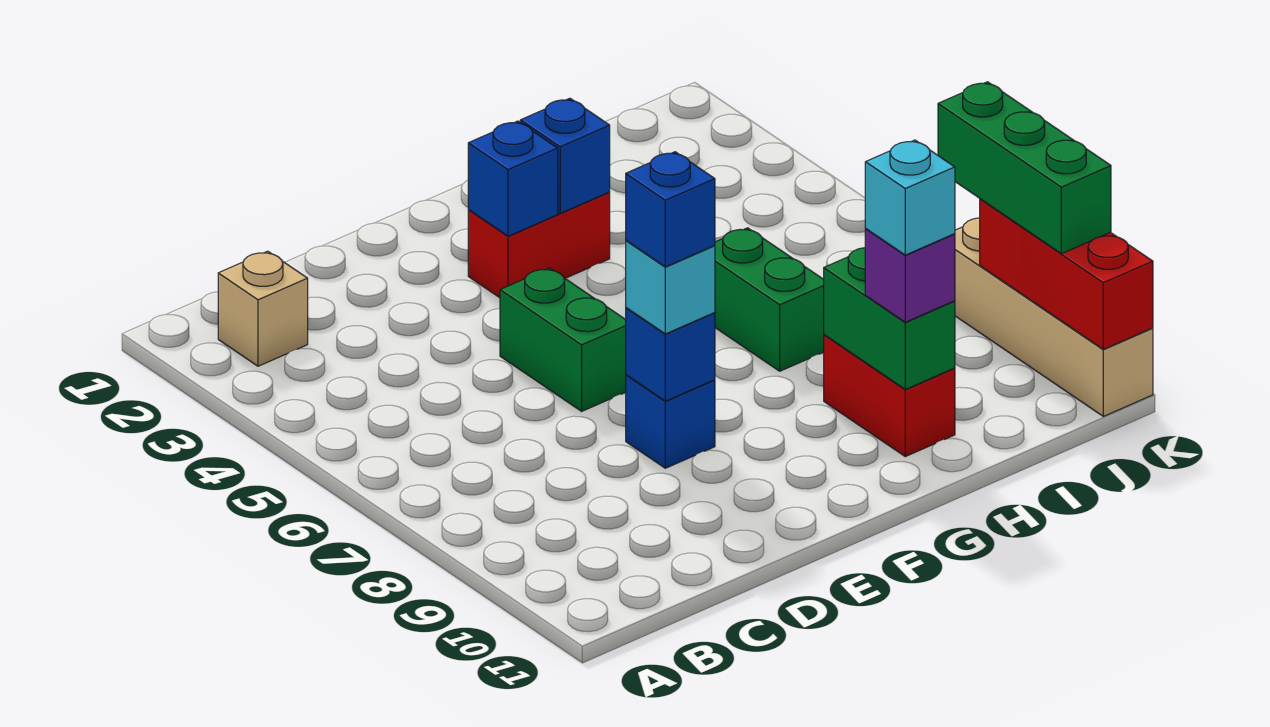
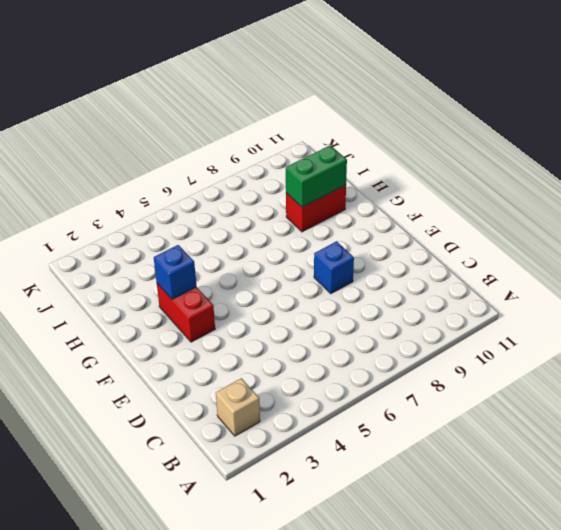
none -> green brick E5:E6 level 1
none -> green brick H6:H7 level 1
none -> tan brick K8:K11 level 1

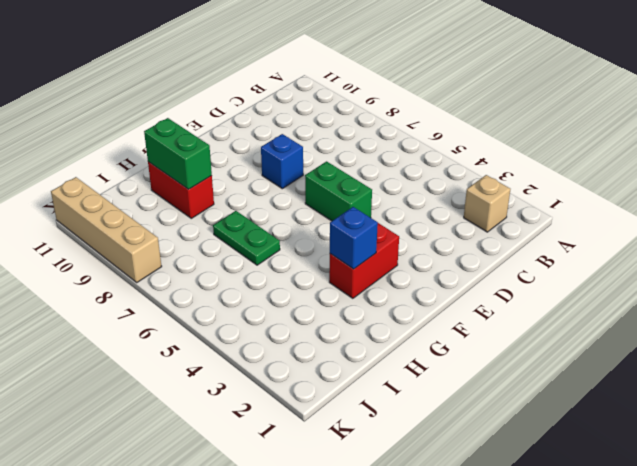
green plate H6:H7 level 1 -> green brick H6:H7 level 1
none -> blue brick E8 level 2
none -> blue brick F3 level 2
none -> red brick K9:K11 level 2

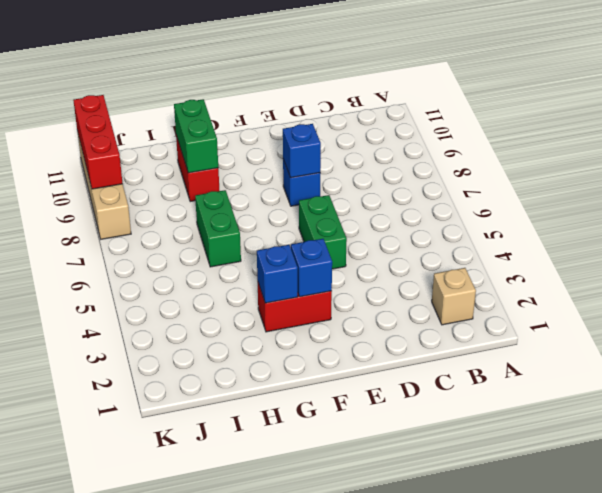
none -> cyan brick E8 level 3
none -> purple brick H10 level 3
none -> green brick K8:K10 level 3

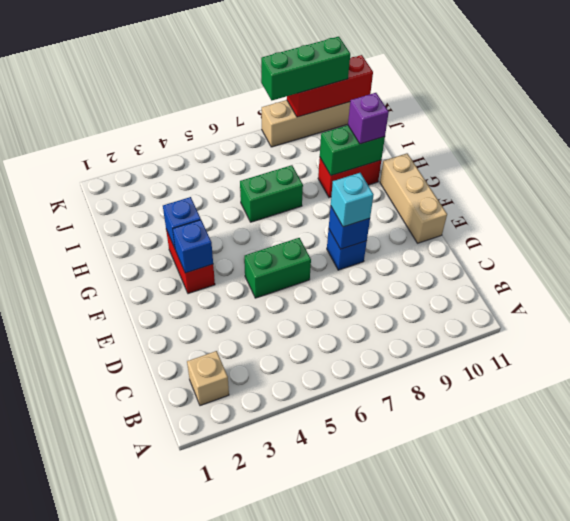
tan brick E11:G11 level 1 -> none
none -> blue brick E8 level 4
none -> cyan brick H10 level 4

